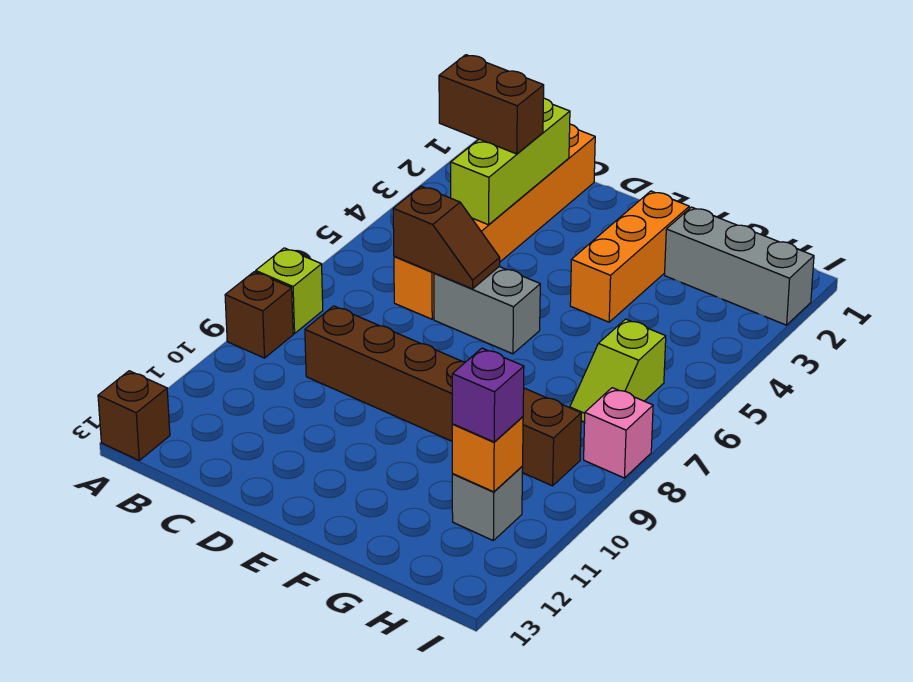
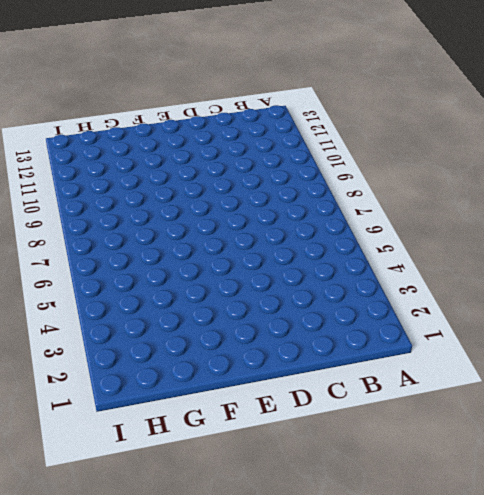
none -> lime brick A8 level 1
none -> brown brick A9 level 1
none -> brown brick A13 level 1

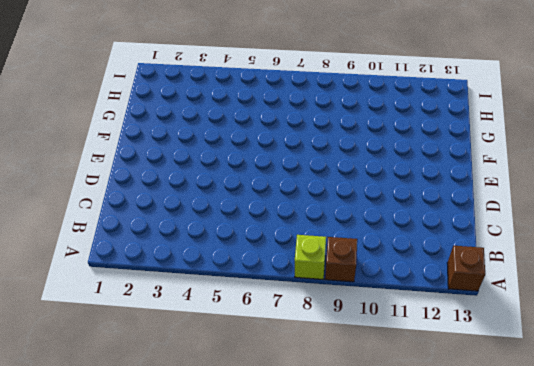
none -> orange brick C1:C6 level 1
none -> brown brick C9:H9 level 1
none -> grey brick D6:E6 level 1

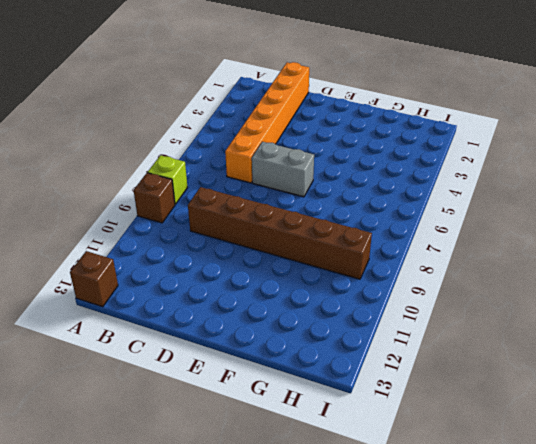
none -> orange brick F2:F4 level 1
none -> grey brick G2:I2 level 1
none -> lime slope H6:H7 level 1 top 6

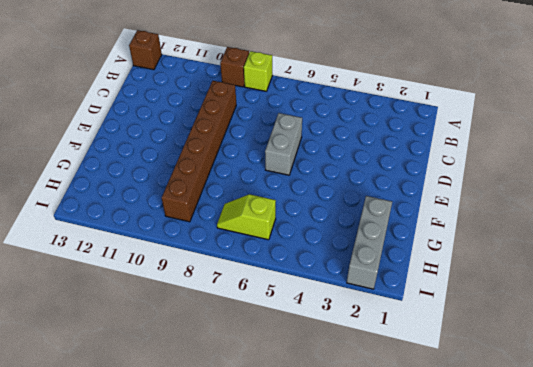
none -> orange brick C1:C6 level 1
none -> orange brick F2:F4 level 1
none -> grey brick H11 level 1

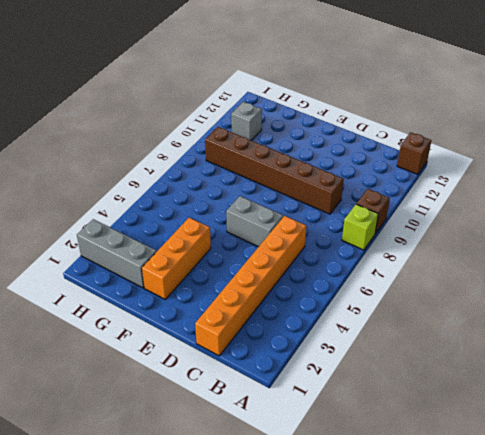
none -> lime slope H6:H7 level 1 top 6
none -> pink brick I8 level 1
none -> lime brick C2:C4 level 2

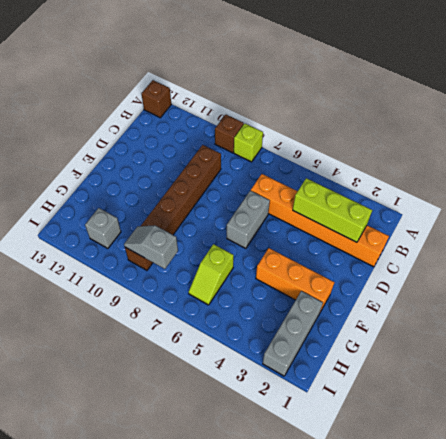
lime slope G6:H6 level 1 top G -> lime slope H6:H7 level 1 top 6
grey slope H8:H9 level 2 top 8 -> none
none -> pink brick I8 level 1
none -> brown slope C6:D6 level 2 top C
none -> orange brick H11 level 2

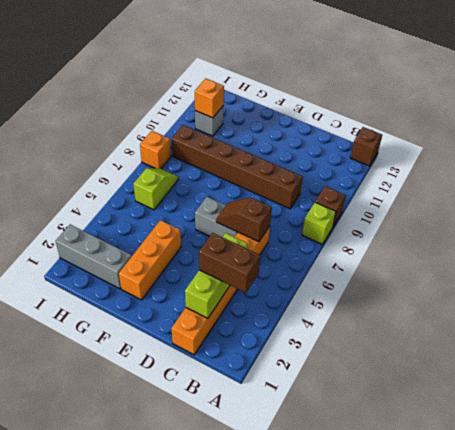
orange brick I8 level 1 -> pink brick I8 level 1
none -> purple brick H11 level 3

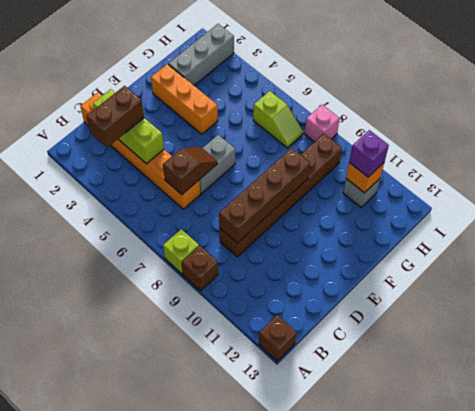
brown brick C9:F9 level 2 -> none

